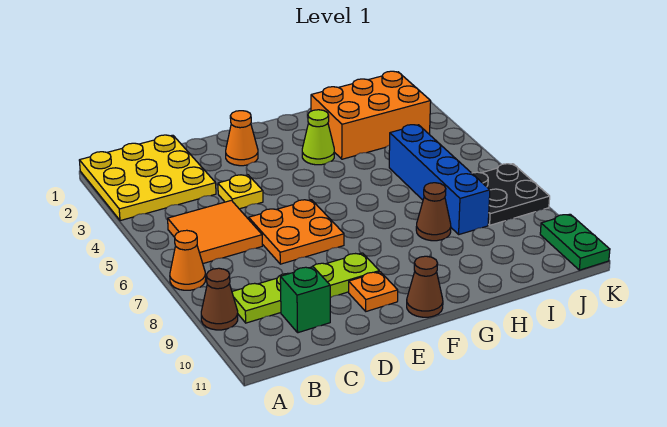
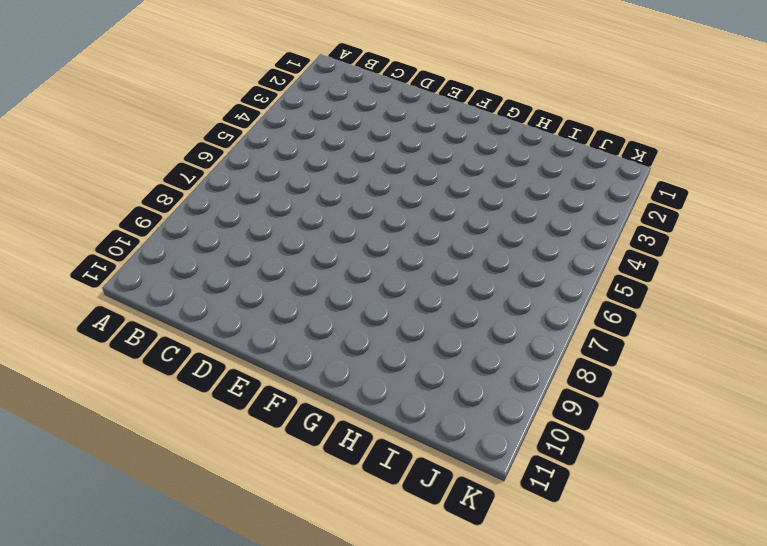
none -> yellow plate A1:C3 level 1
none -> orange cone A7 level 1
none -> brown cone A9 level 1

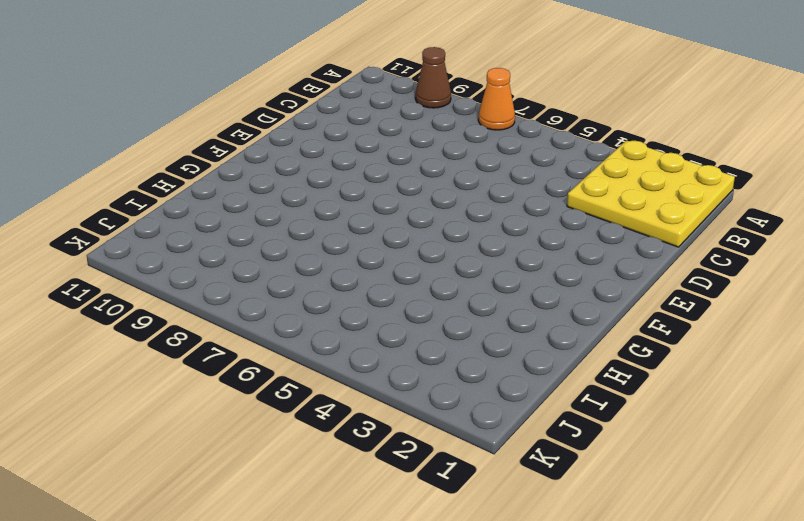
none -> orange tile B5:C6 level 1
none -> lime plate B9:E9 level 1
none -> green brick C10 level 1

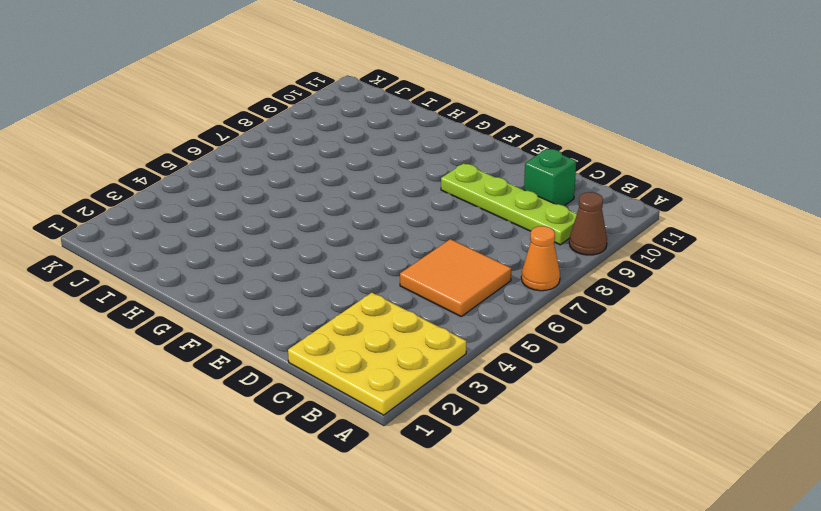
none -> yellow plate D4 level 1
none -> orange plate D6:E7 level 1
none -> orange cone E2 level 1

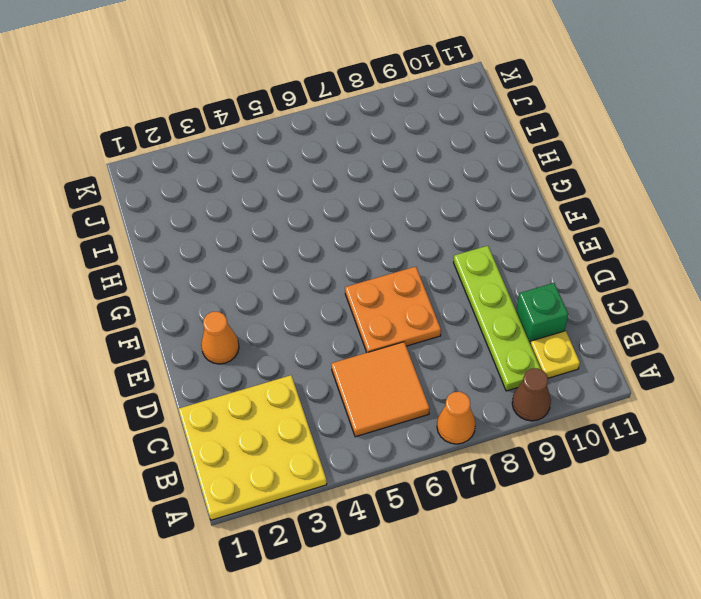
yellow plate B10 level 1 -> yellow plate D4 level 1
none -> orange plate E10 level 1
none -> brown cone F11 level 1
none -> lime cone G3 level 1

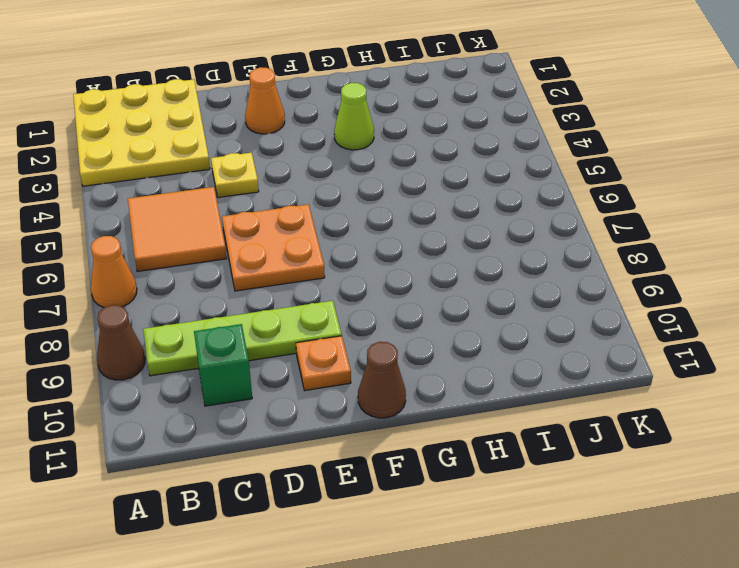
none -> orange brick H2:J3 level 1
none -> brown cone H8 level 1
none -> blue brick I5:I8 level 1

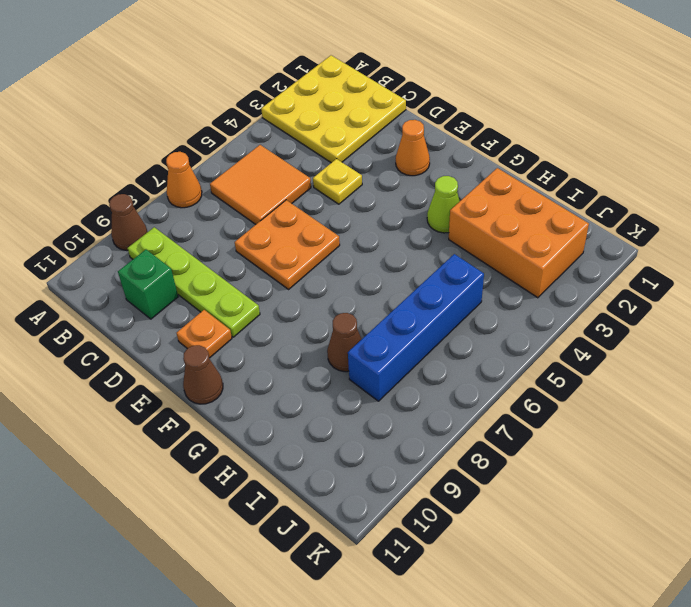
none -> black plate J7:K8 level 1
none -> green plate K10:K11 level 1

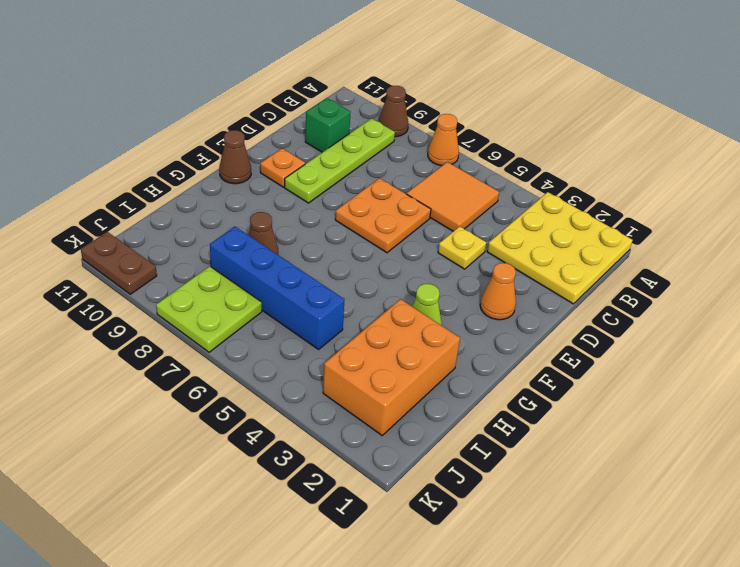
lime plate J7:K8 level 1 -> black plate J7:K8 level 1
brown plate K10:K11 level 1 -> green plate K10:K11 level 1

